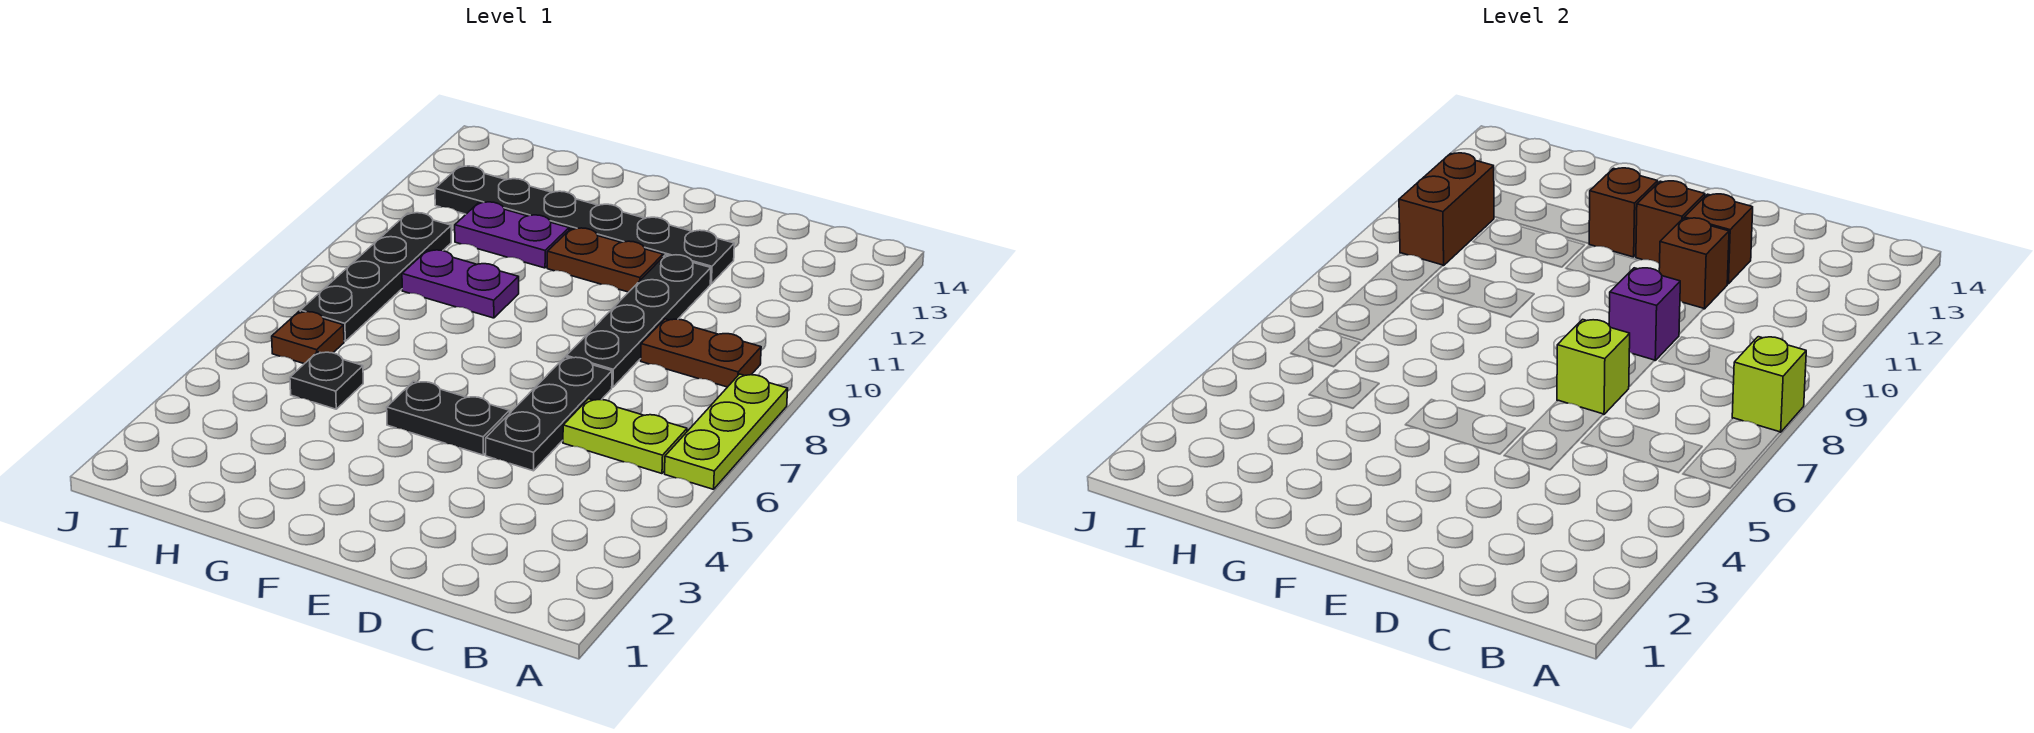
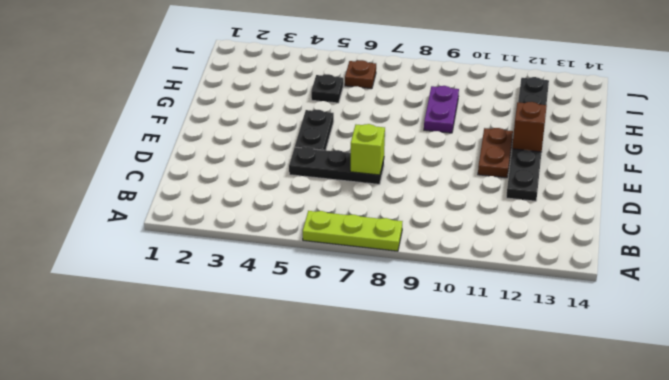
none -> lime plate B6:C6 level 1
none -> brown plate B9:C9 level 1
none -> black plate D8:D11 level 1

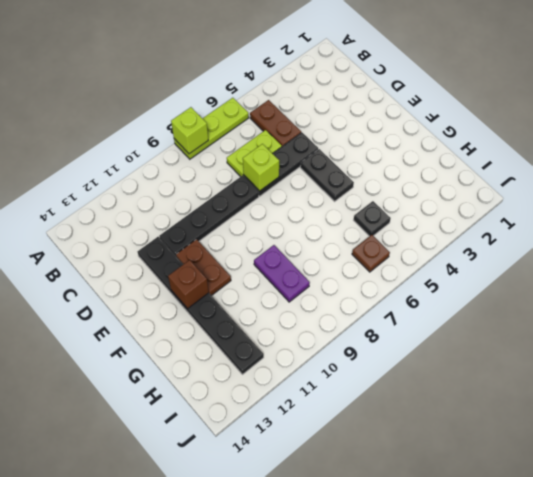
brown plate B5:C5 level 1 -> brown plate B9:C9 level 1
lime plate C6:C7 level 1 -> lime plate B6:C6 level 1
none -> purple plate G11:H11 level 1
none -> black plate I7:I10 level 1
none -> purple brick D9 level 2

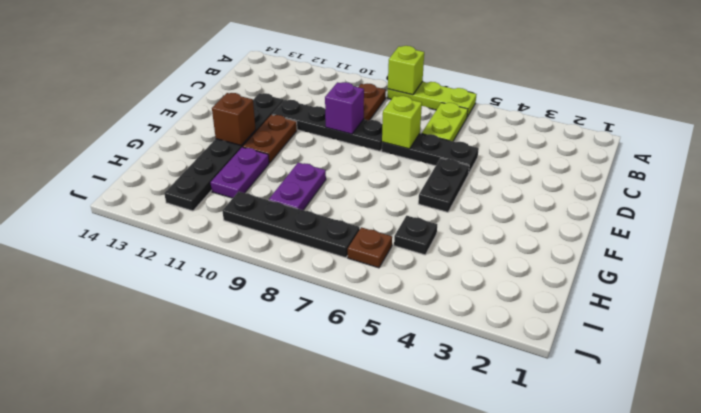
none -> brown brick D11 level 2
none -> brown brick D12 level 2
none -> brown brick E12 level 2

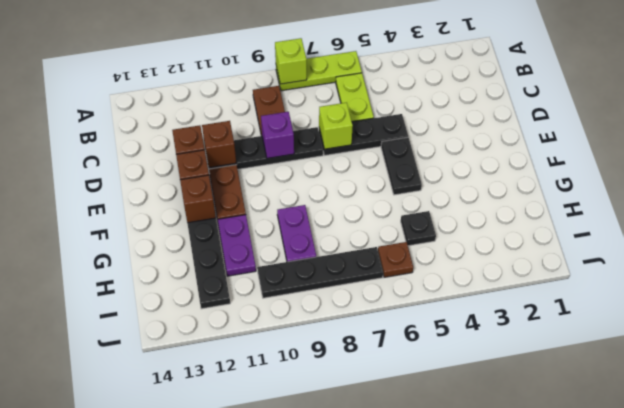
none -> brown brick I10:I11 level 2

